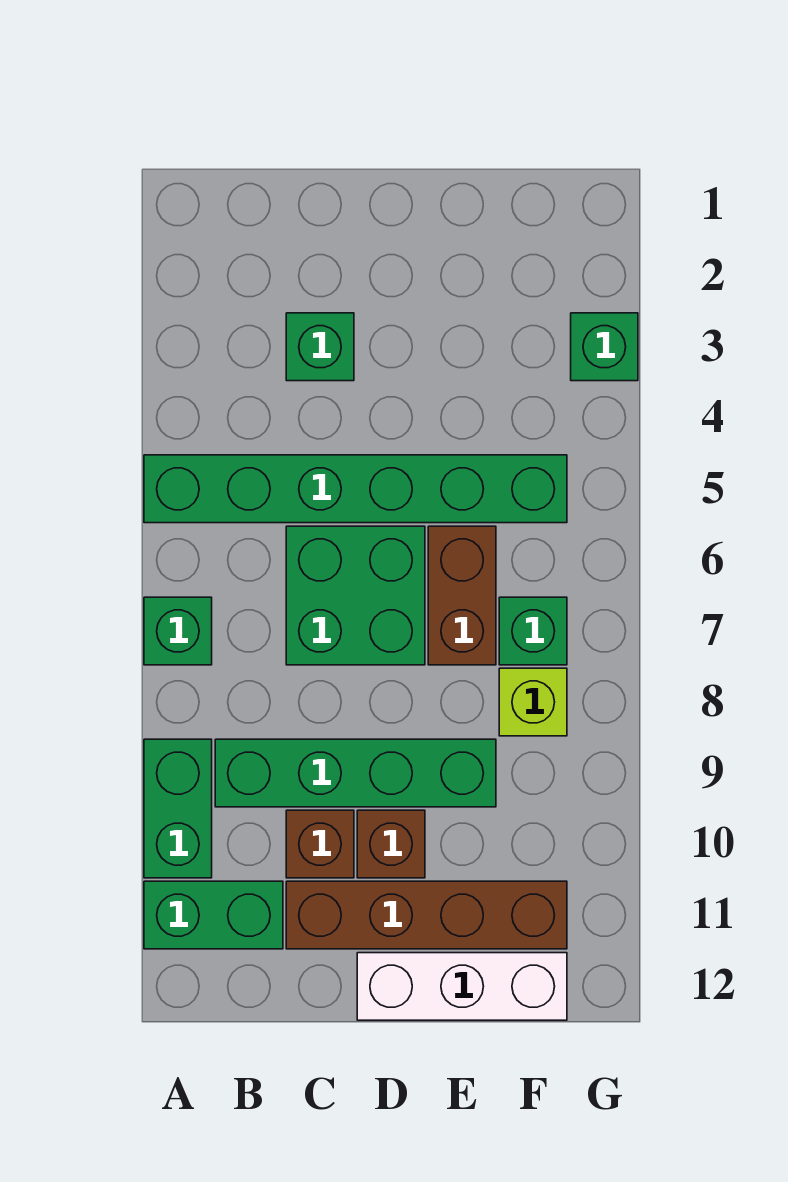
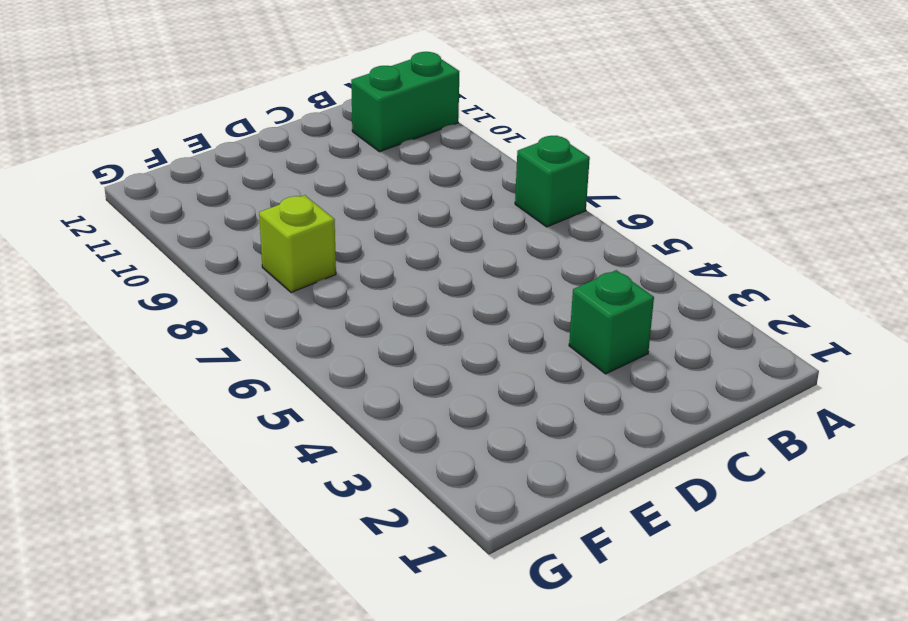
none -> green brick A5:F5 level 1
none -> green brick A9:A10 level 1
none -> green brick B9:E9 level 1

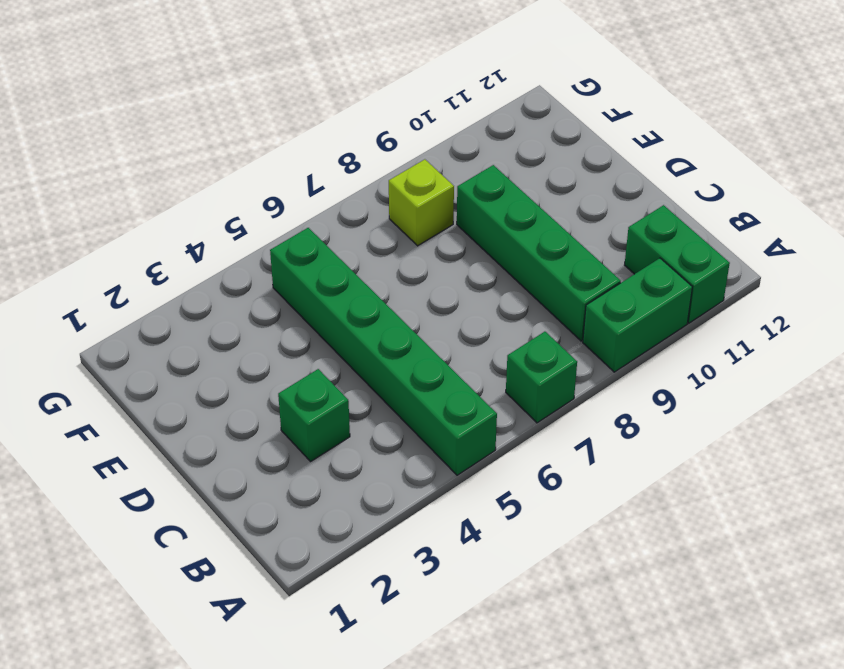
none -> green brick C6:D7 level 1
none -> brown brick C10 level 1
none -> brown brick C11:F11 level 1

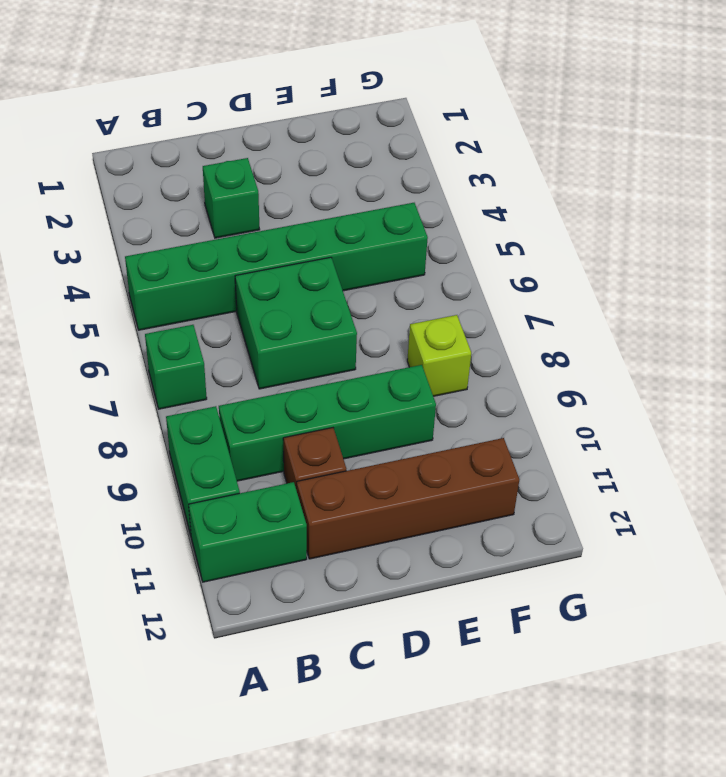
none -> brown brick D10 level 1
none -> white brick D12:F12 level 1
none -> brown brick E6:E7 level 1

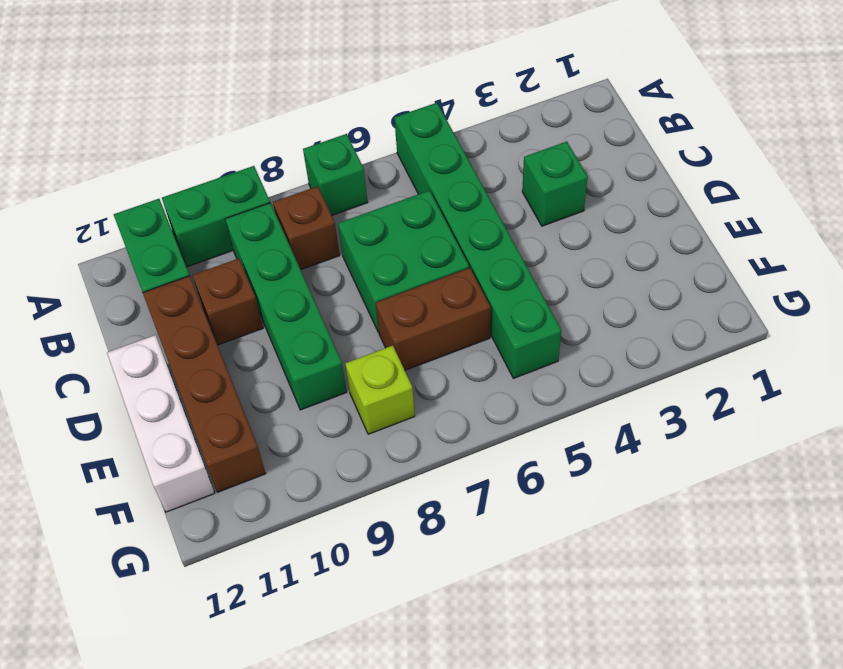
brown brick B8 level 1 -> brown brick D10 level 1
none -> green brick F7 level 1
none -> green brick G3 level 1

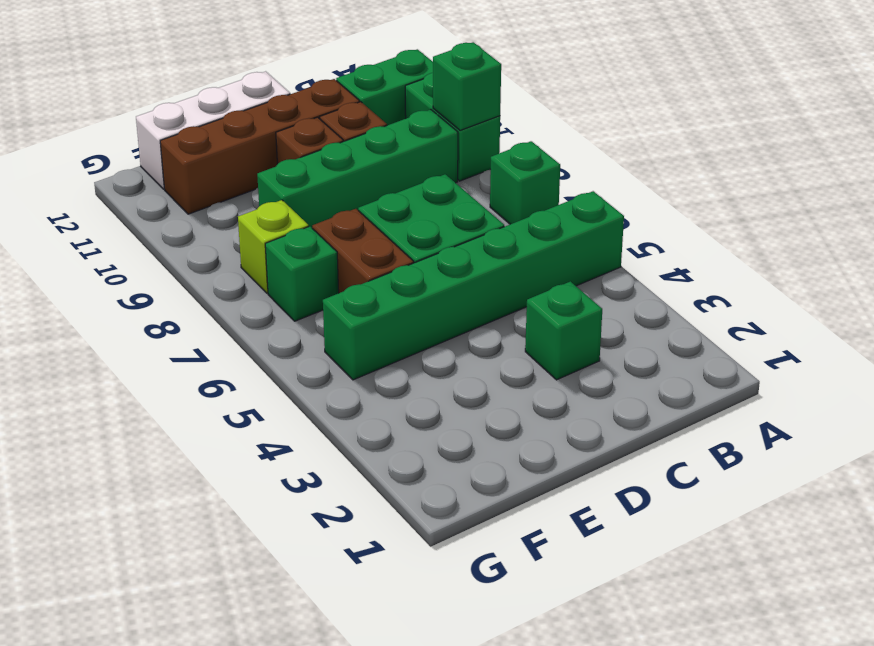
green brick A9 level 2 -> green brick G3 level 1

